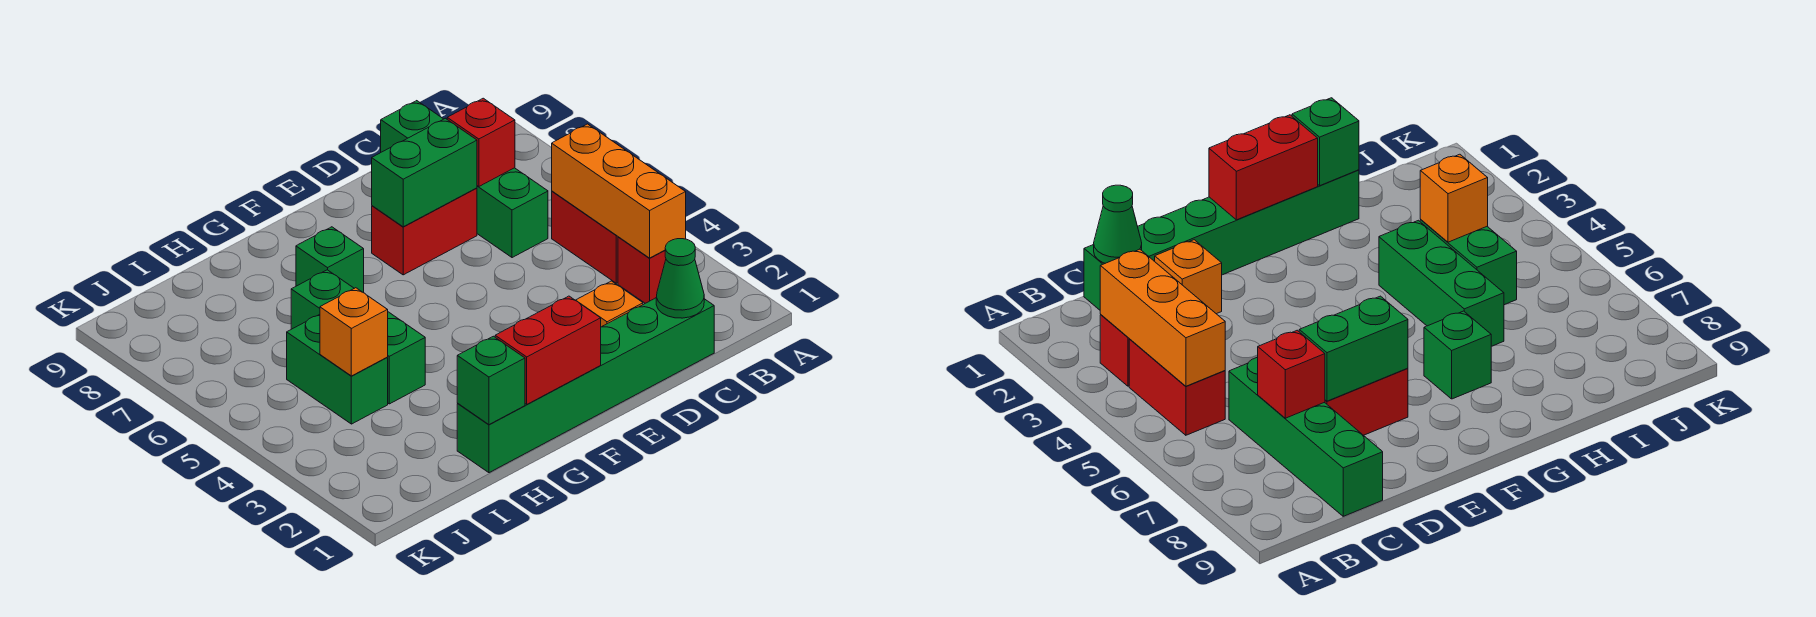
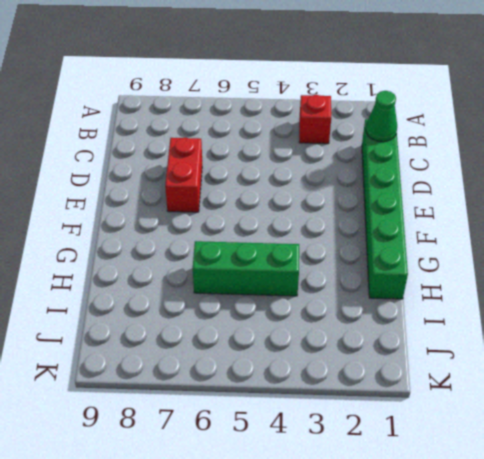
none -> red brick B4:B5 level 1
none -> green brick C6:C9 level 1
none -> orange brick D2 level 1

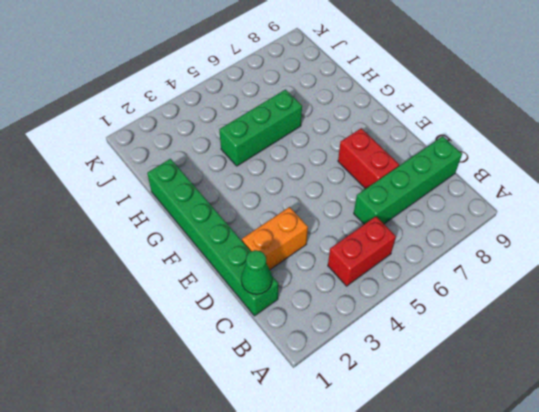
orange brick D2:D3 level 1 -> orange brick D2 level 1
none -> red brick B3 level 1
none -> green brick G7 level 1
none -> green brick I4:I5 level 1

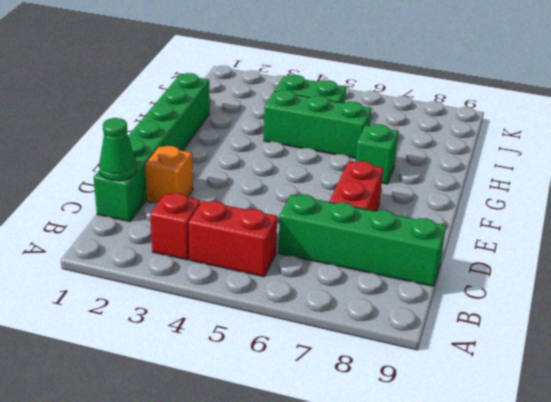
none -> orange brick B3:B5 level 2
none -> red brick C7 level 2
none -> green brick D7:E7 level 2

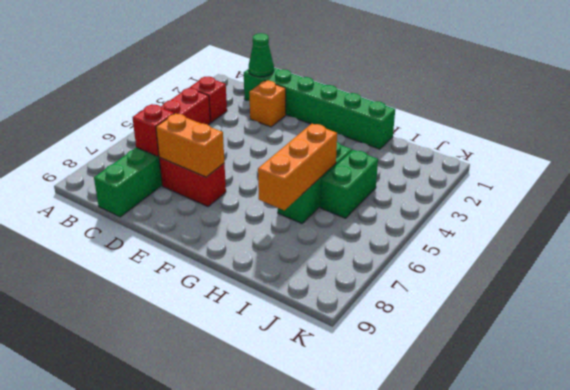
orange brick D7:E7 level 2 -> green brick D7:E7 level 2
orange brick H5:H7 level 2 -> orange brick B3:B5 level 2
none -> green brick G7 level 1
none -> red brick F1:G1 level 2
none -> green brick H1 level 2

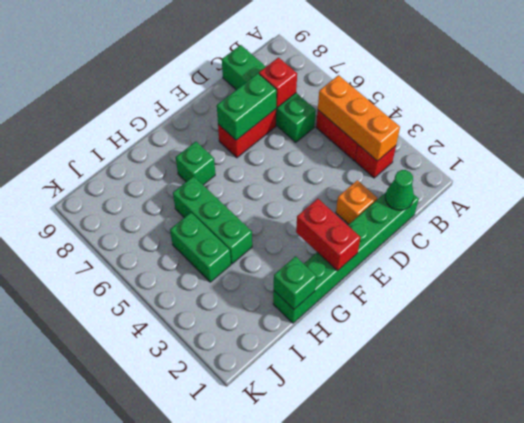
red brick F1:F2 level 2 -> red brick F1:G1 level 2
none -> orange brick I4 level 2

